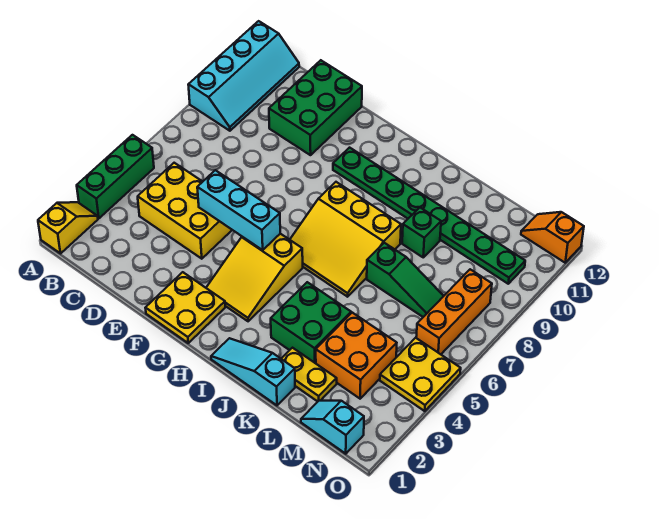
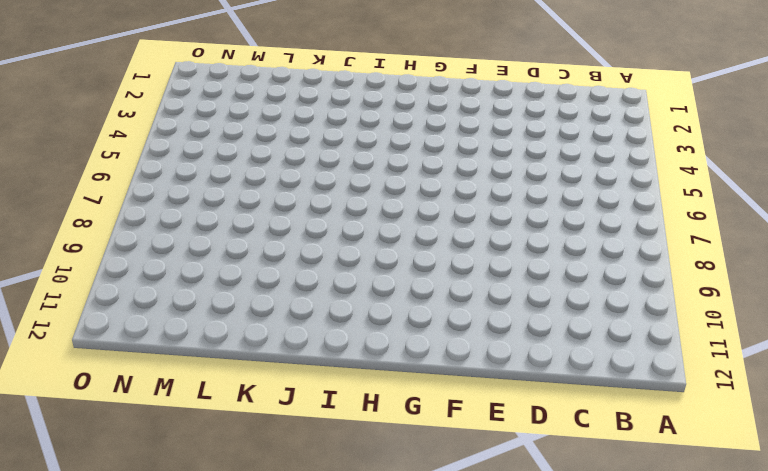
none -> yellow slope A1:A2 level 1 top 1
none -> green brick A3:A5 level 1
none -> cyan slope A9:B12 level 1 top A

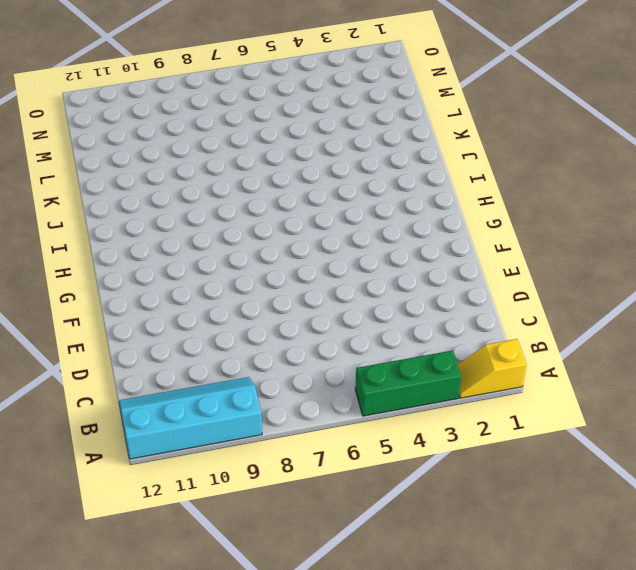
none -> yellow brick C4:E5 level 1
none -> green brick D10:E12 level 1
none -> yellow plate F1:G2 level 1

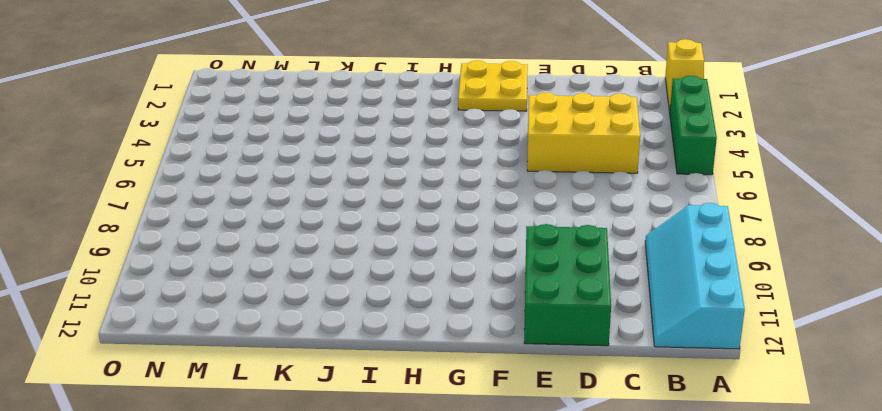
none -> yellow slope G3:H5 level 1 top 5
none -> green plate G10:N10 level 1
none -> yellow slope H6:J8 level 1 top 8

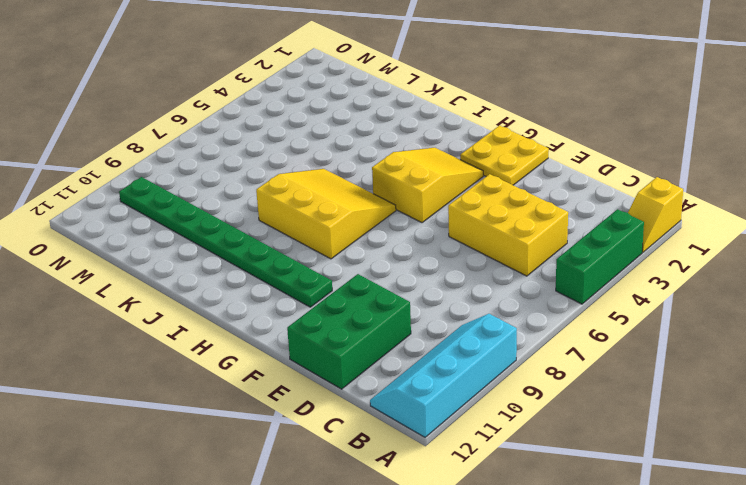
none -> cyan slope I1:K1 level 1 top K
none -> green brick J3:K4 level 1
none -> yellow plate K2:L2 level 1

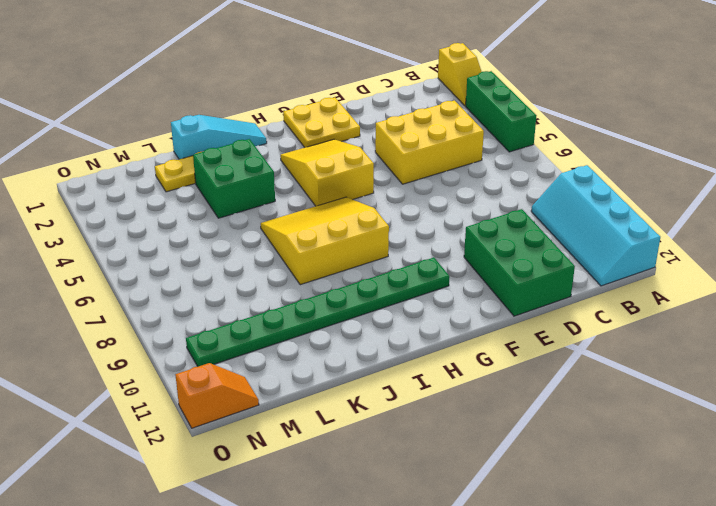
none -> green slope K7:M7 level 1 top K
none -> green brick K9 level 1
none -> orange brick L3:M4 level 1

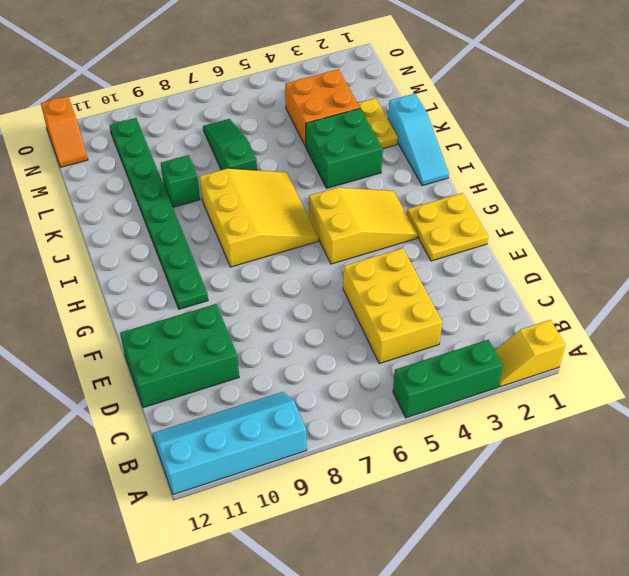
none -> cyan slope M1:N1 level 1 top N
none -> yellow plate N4:O5 level 1
none -> orange brick N6:N8 level 1

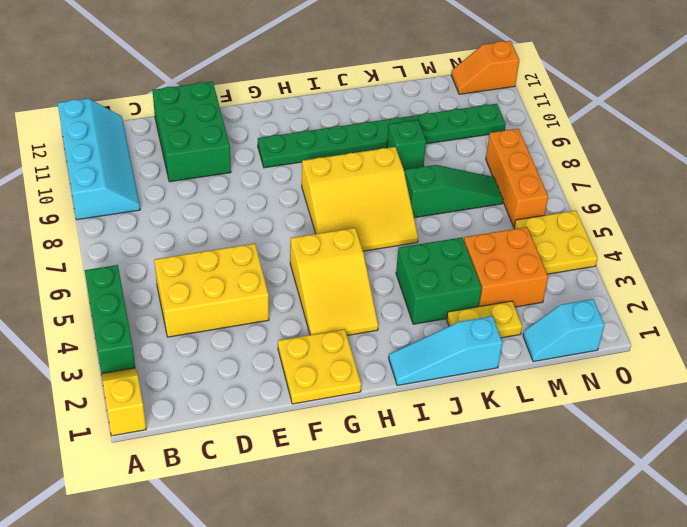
none -> cyan brick E5:G5 level 2

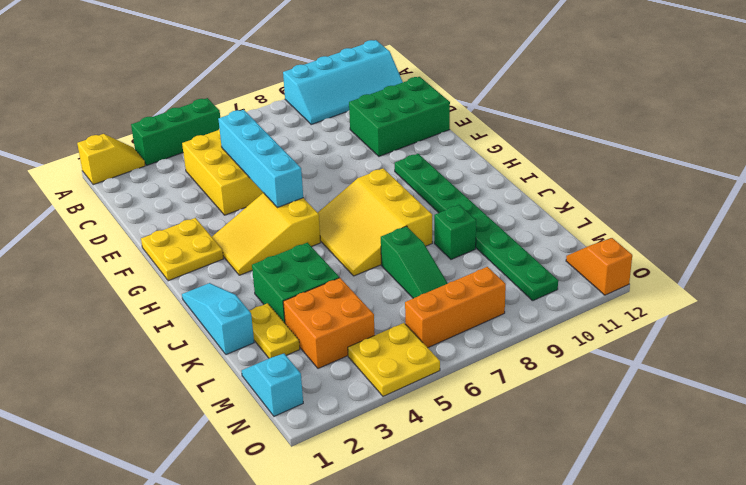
cyan brick D5:G5 level 2 -> cyan brick E5:G5 level 2

